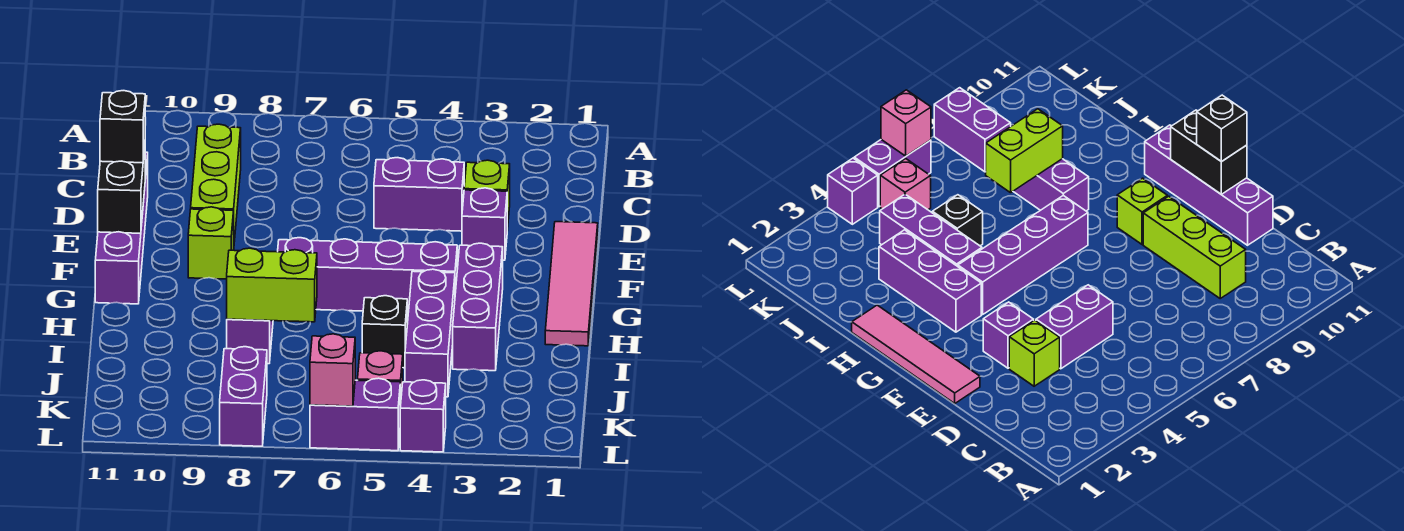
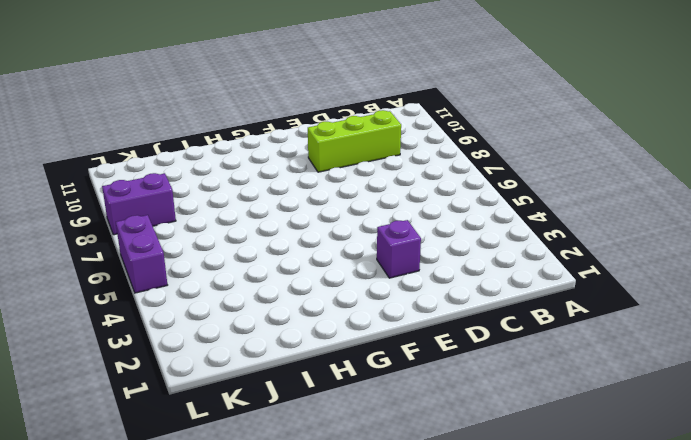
none -> lime brick D3 level 1
none -> purple brick D4:D5 level 1
none -> purple brick D11:G11 level 1

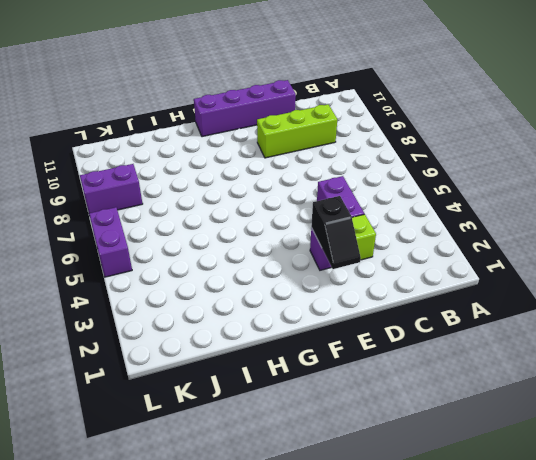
black slope E2:E3 level 2 top 3 -> none
none -> pink tile E1:H1 level 1
none -> lime brick F9 level 1
none -> purple brick G3:I3 level 1

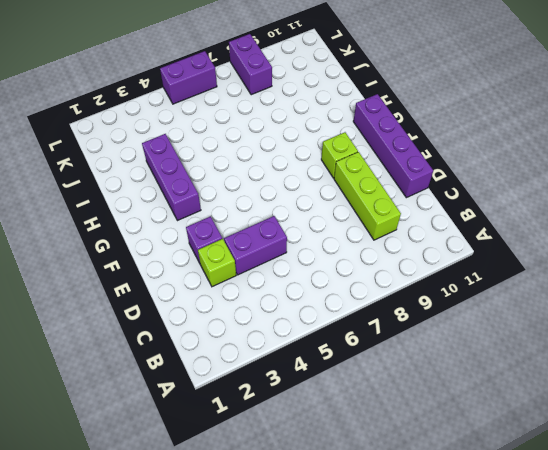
none -> pink tile E1:H1 level 1
none -> purple brick G4:G7 level 1
none -> purple brick H4:J4 level 1

